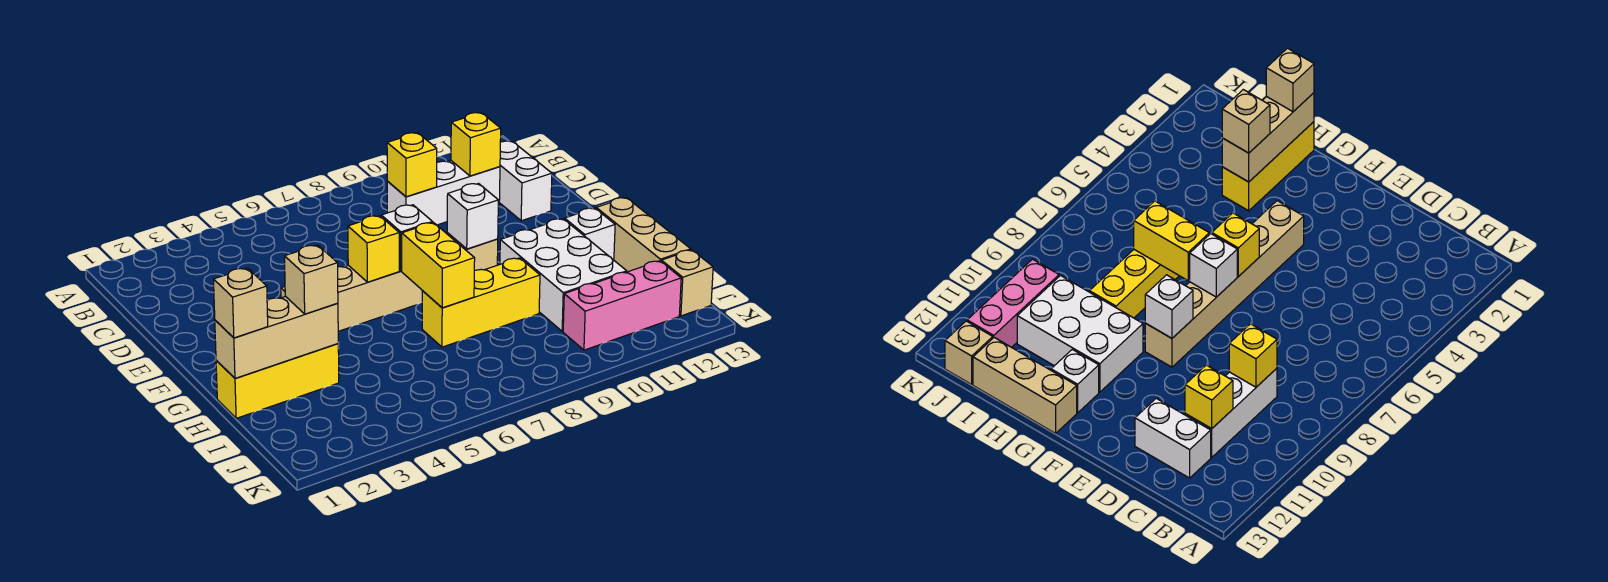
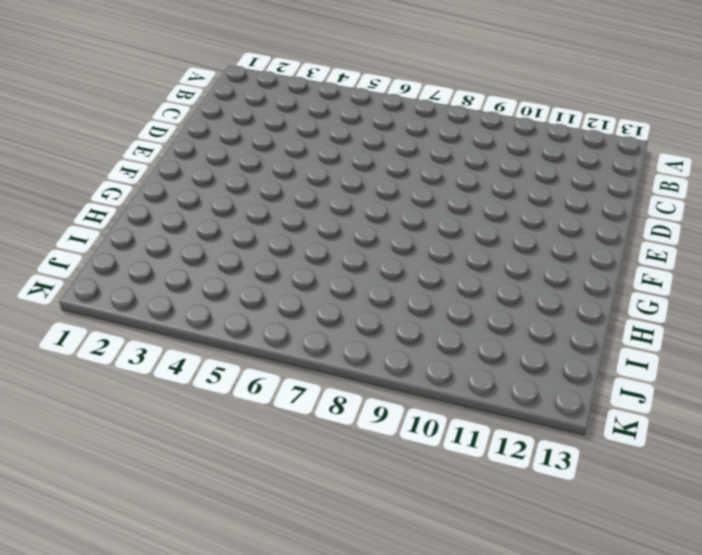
none -> white brick C9:C11 level 1
none -> white brick C12:D12 level 1
none -> tan brick F4:F9 level 1

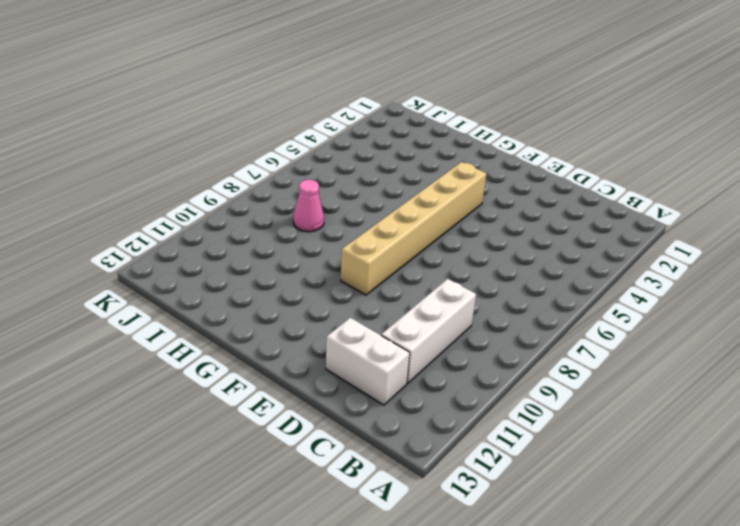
pink cone I8 level 1 -> none
none -> white brick G10:I11 level 1
none -> white brick G12 level 1
none -> tan brick G13:I13 level 1

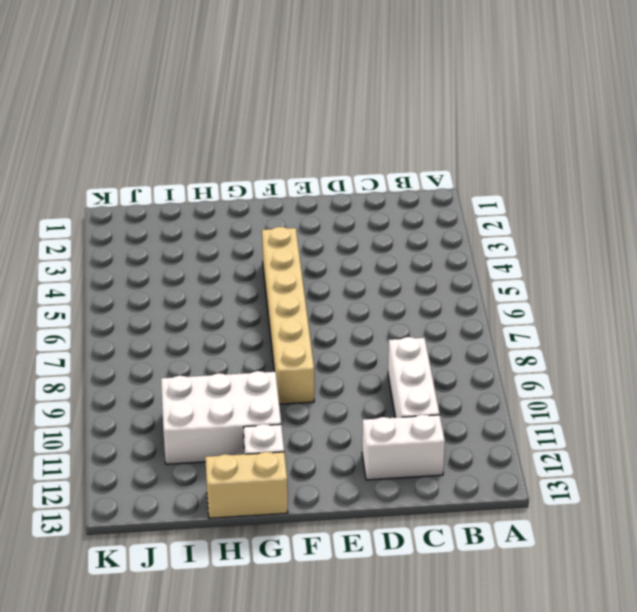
tan brick G13:H13 level 1 -> tan brick G13:I13 level 1
none -> yellow brick H1:H3 level 1
none -> yellow brick H7:H9 level 1
none -> pink brick J10:J12 level 1

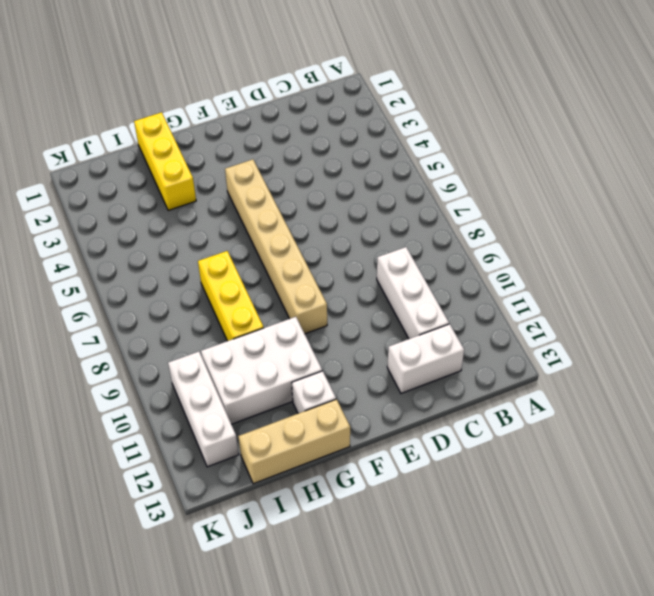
white brick J10:J12 level 1 -> pink brick J10:J12 level 1
none -> tan brick J13 level 1
none -> yellow brick C9 level 2
none -> yellow brick C11 level 2

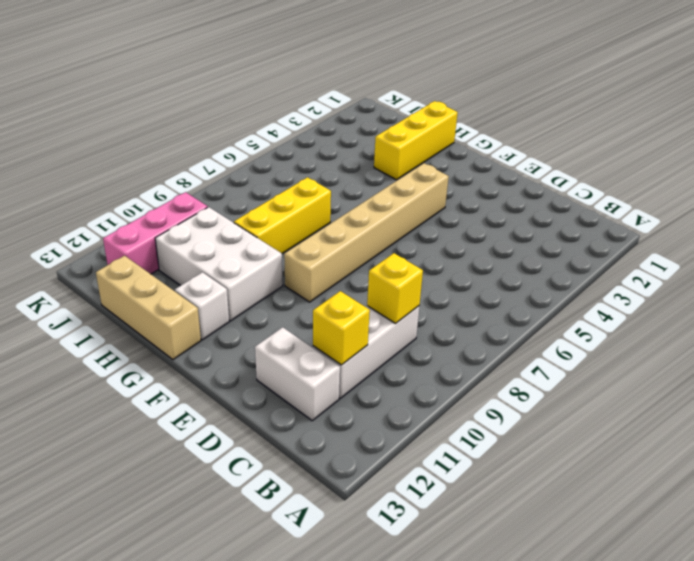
none -> tan brick J13 level 1
none -> yellow brick F6 level 2
none -> white brick F7 level 2

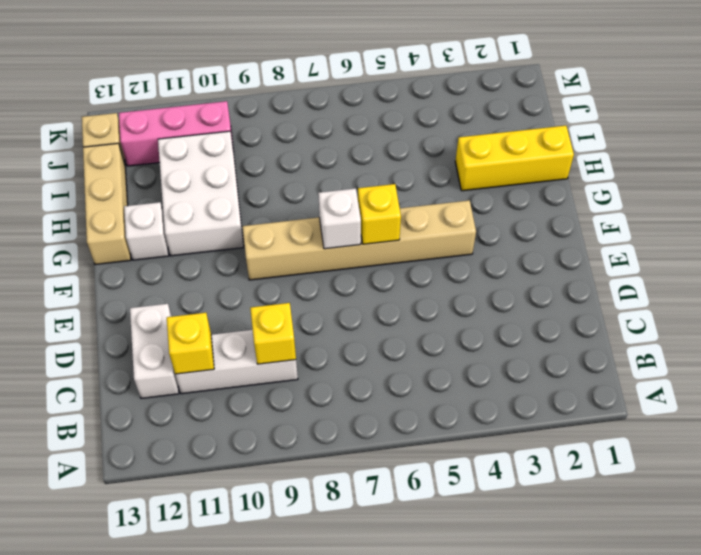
none -> yellow brick H7:H9 level 1
none -> white brick F9 level 2
none -> yellow brick G7:H7 level 2

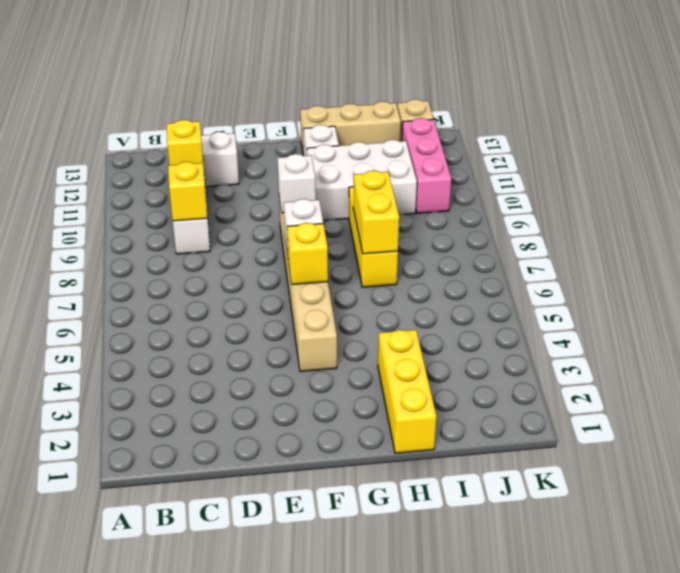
yellow brick H7:H8 level 2 -> yellow brick G7:H7 level 2
none -> tan brick H1:H3 level 2
none -> tan brick H1 level 3
none -> tan brick H3 level 3

